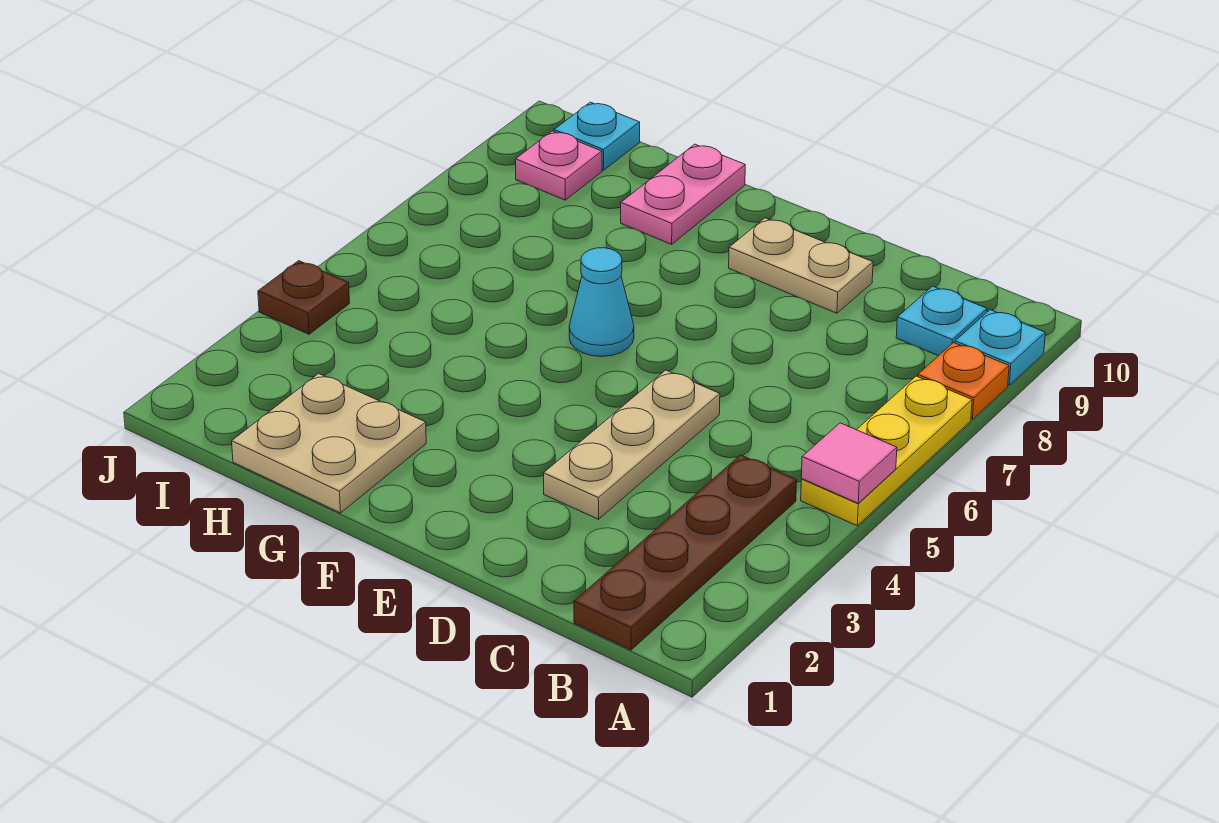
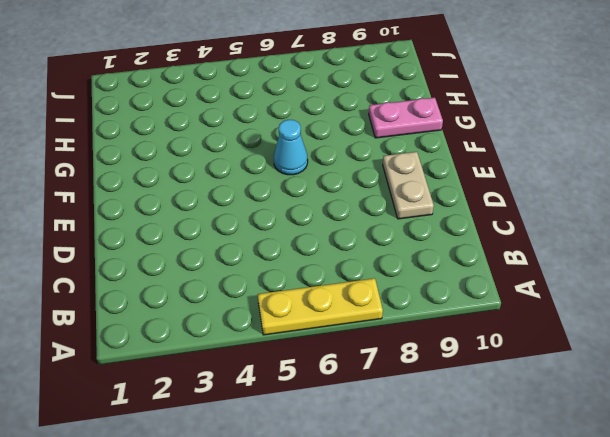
none -> orange plate A8 level 1
none -> cyan plate A9 level 1
none -> brown plate B1:B4 level 1

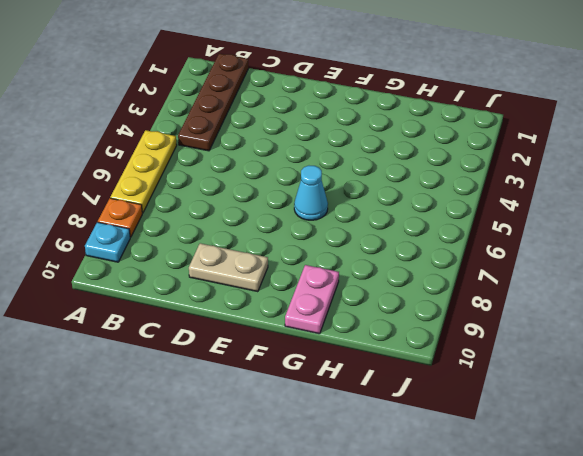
none -> cyan plate B9 level 1
none -> tan plate D3:D5 level 1
none -> tan plate G1:H2 level 1

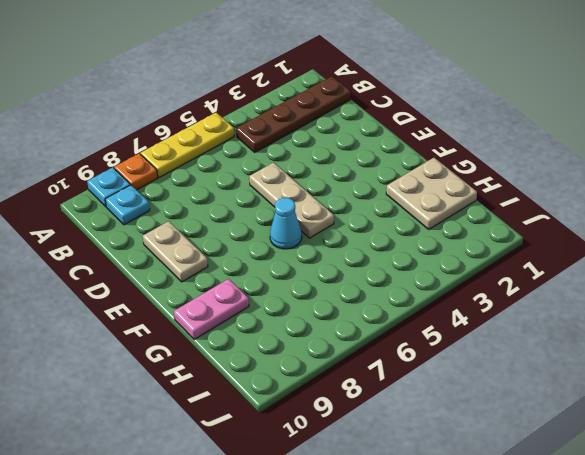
tan plate D5:F5 level 1 -> tan plate D3:D5 level 1
none -> pink plate I9 level 1
none -> cyan plate I10 level 1
none -> brown plate J4 level 1

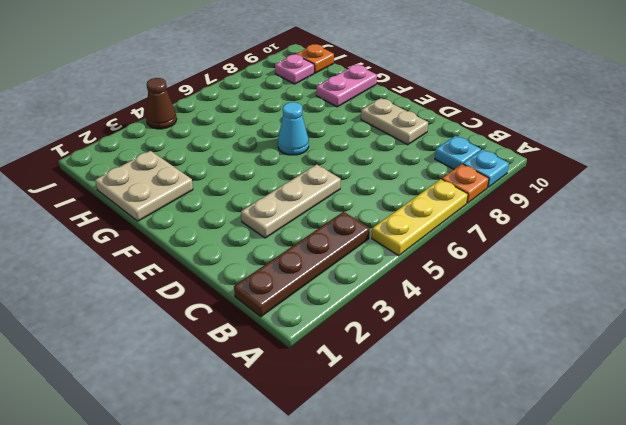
orange plate I10 level 1 -> cyan plate I10 level 1
brown cone J4 level 1 -> brown plate J4 level 1
none -> pink tile A5 level 2

